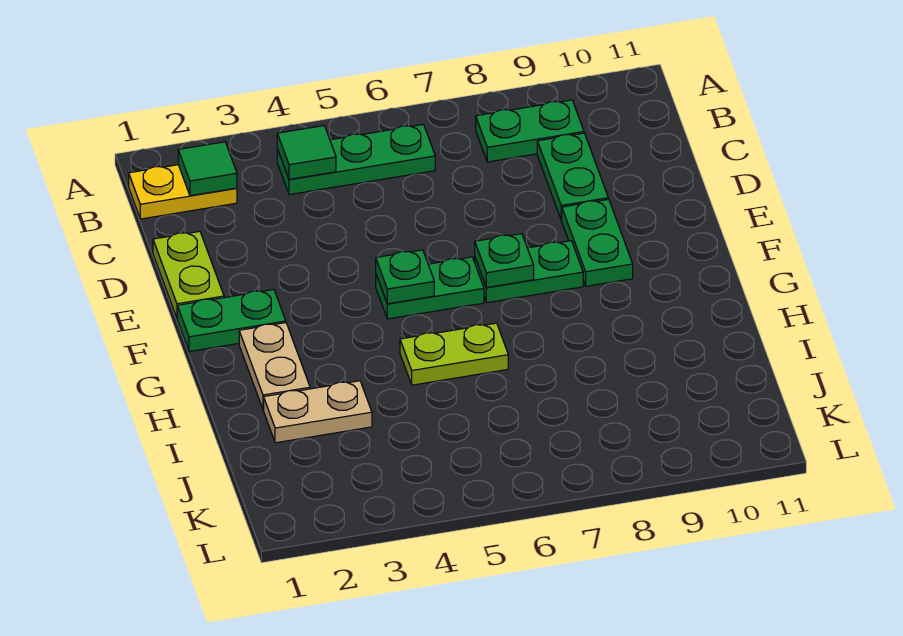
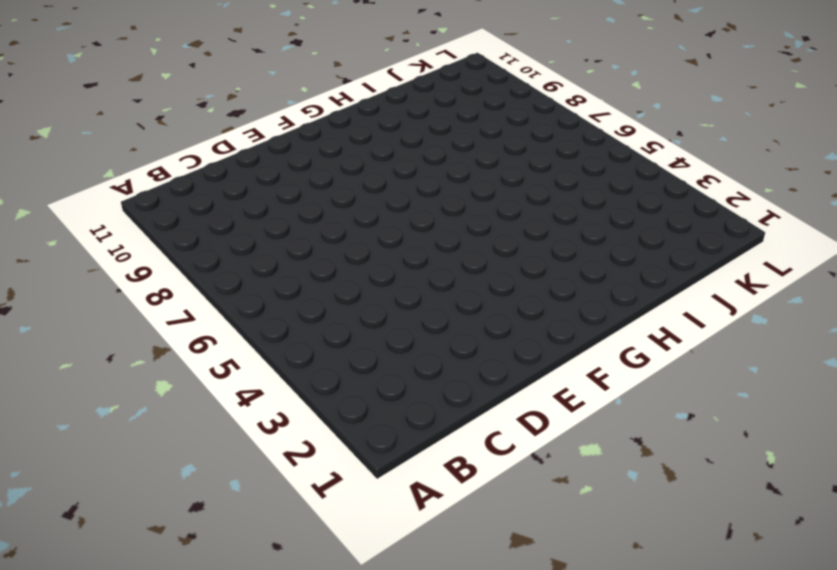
none -> yellow plate B1:B2 level 1
none -> green plate B4:B6 level 1
none -> green plate B8:B9 level 1

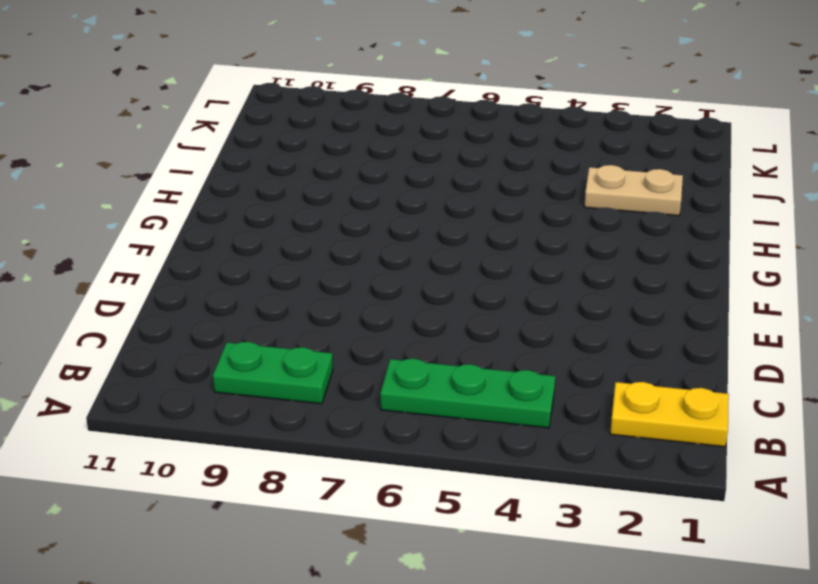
none -> green plate C9:D9 level 1
none -> lime plate D1:E1 level 1
none -> green plate E9:F9 level 1

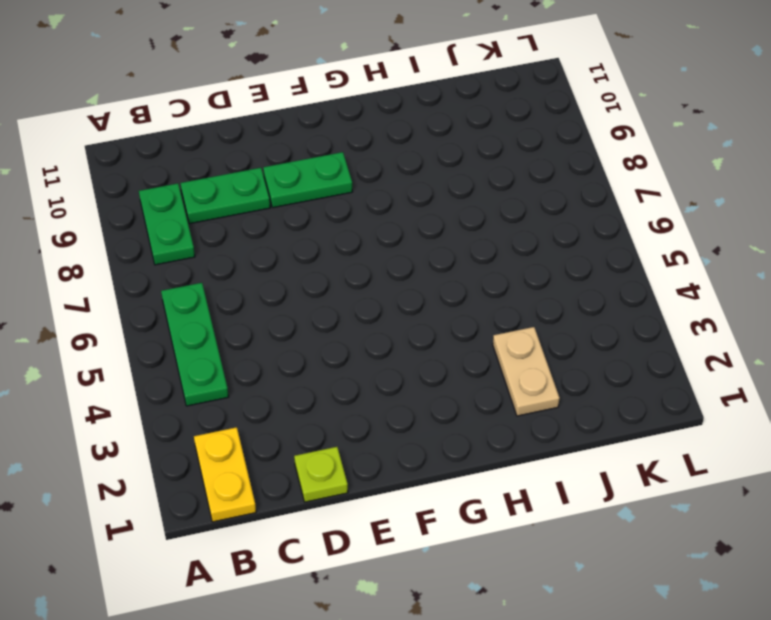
lime plate D1 level 1 -> lime plate D1:E1 level 1
none -> green plate F1:F2 level 1
none -> green plate F5:F6 level 1
none -> green plate F7:F8 level 1

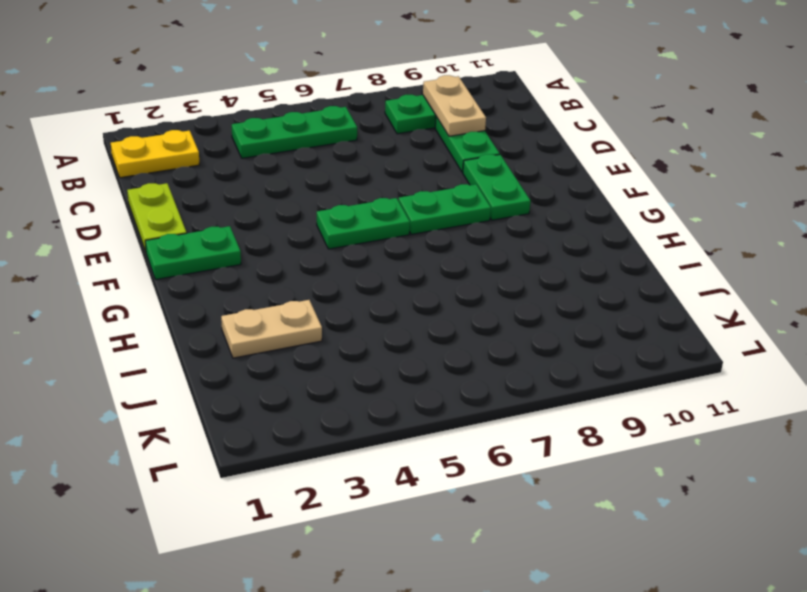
tan plate B9:C9 level 2 -> tan plate G2:H2 level 1
none -> lime plate H5:H6 level 1
none -> green tile B2 level 2
none -> green tile B4 level 2

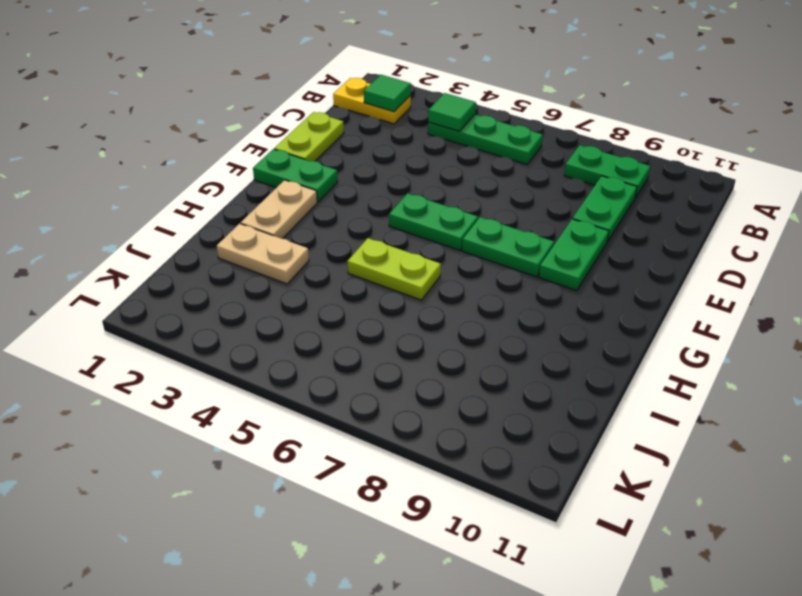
none -> green plate F5 level 2
none -> green plate F7 level 2

